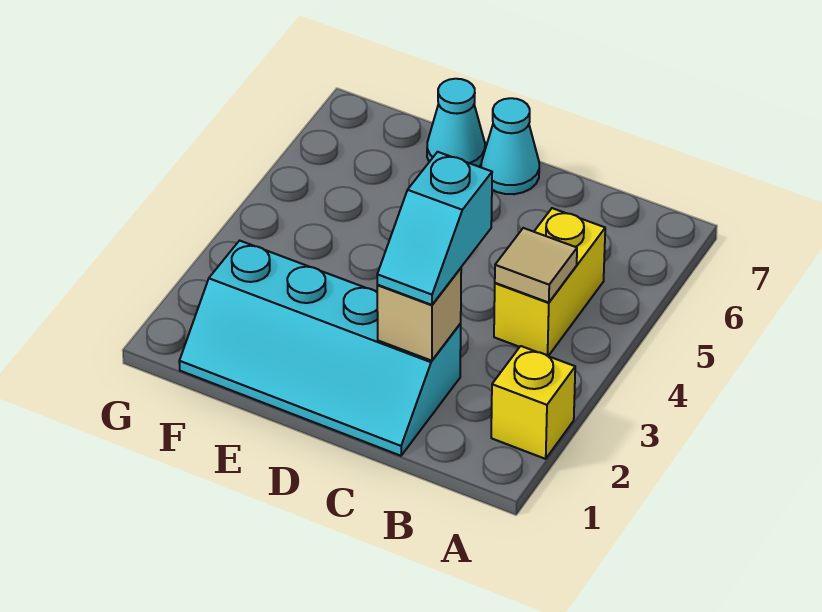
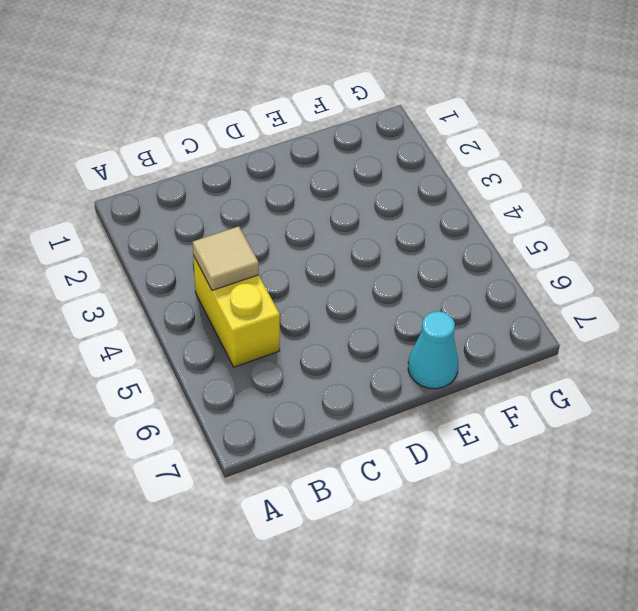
none -> yellow brick A2 level 1
none -> cyan slope C1:F2 level 1 top 2

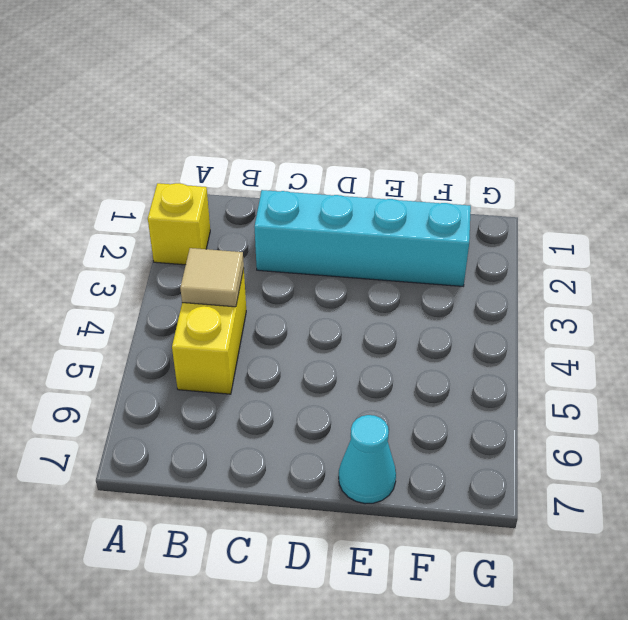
none -> cyan cone D7 level 1
none -> tan brick C2 level 2

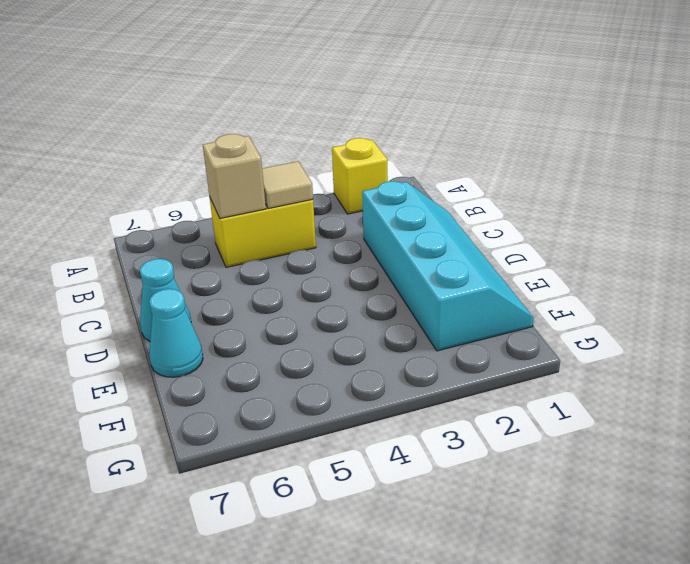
tan brick B5 level 2 -> tan brick C2 level 2
none -> cyan slope C2:C3 level 3 top 3

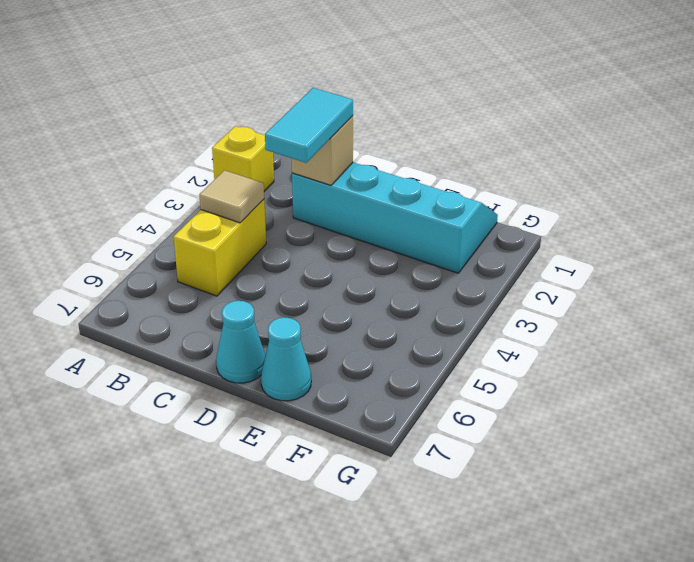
cyan tile C2:C3 level 3 -> cyan slope C2:C3 level 3 top 3

